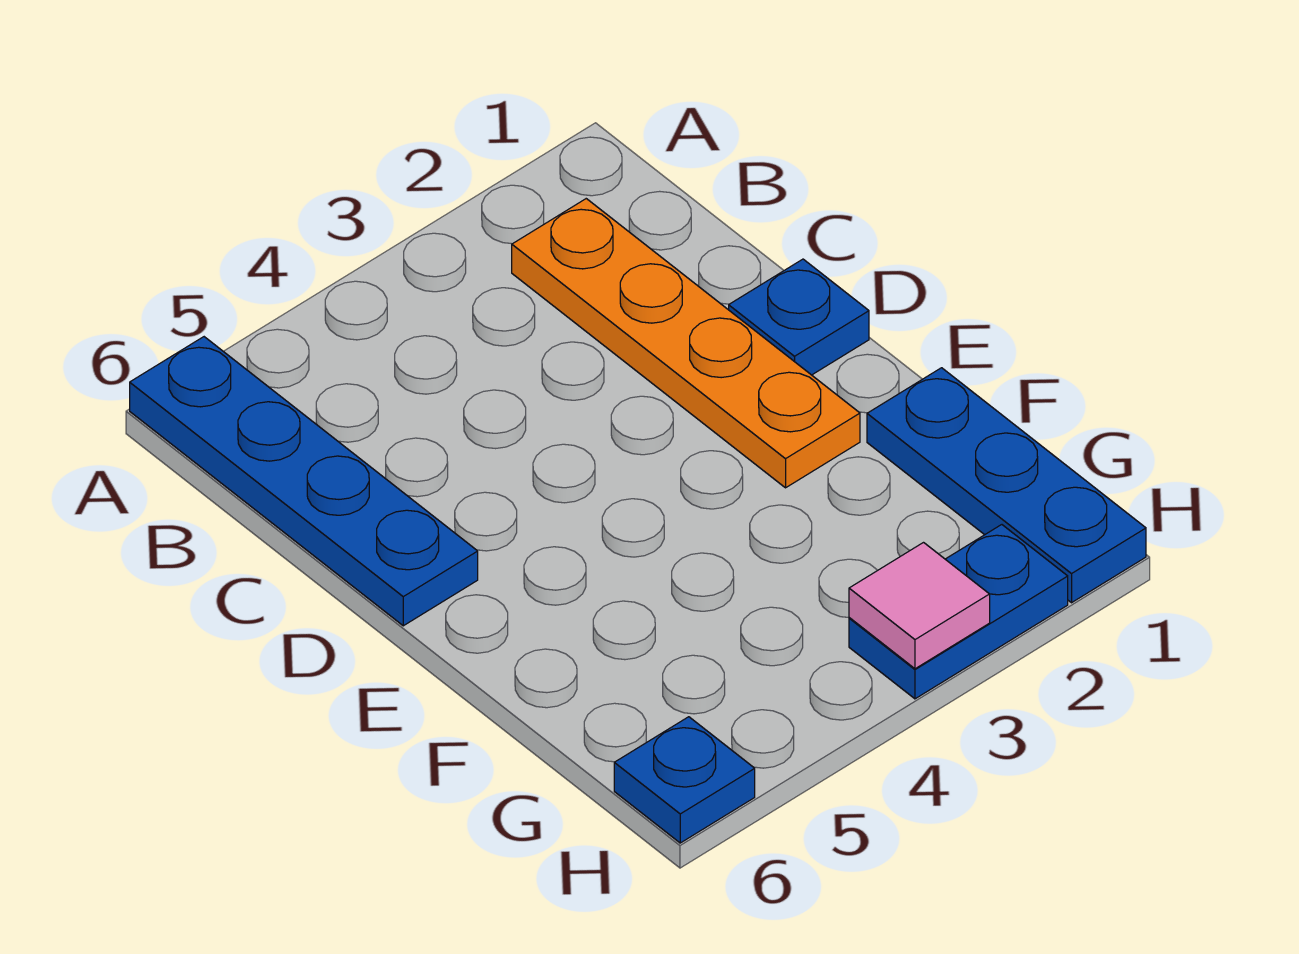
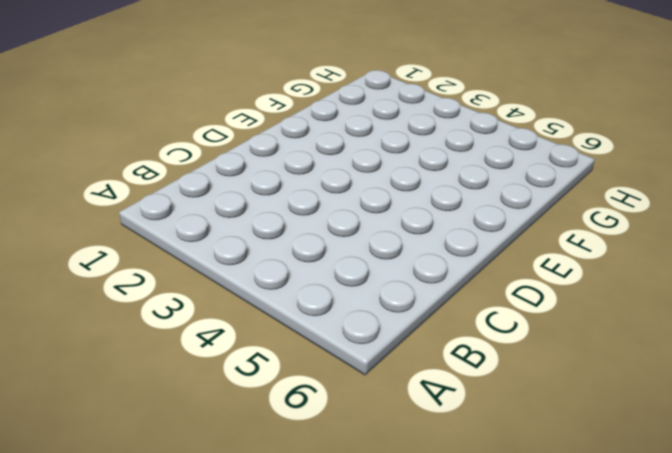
none -> blue plate A6:D6 level 1
none -> orange plate B2:E2 level 1

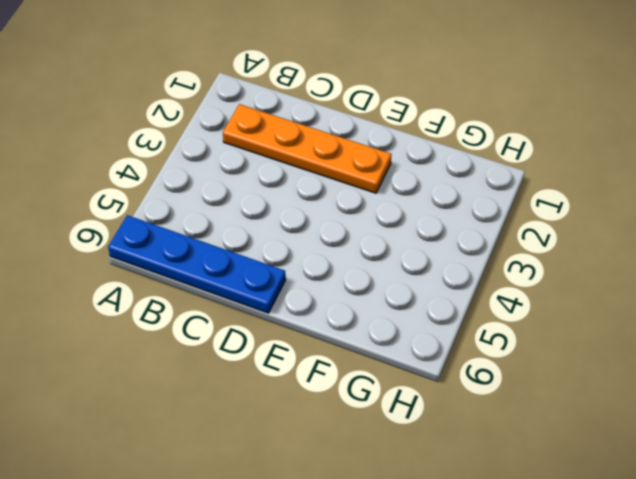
none -> blue plate D1 level 1
none -> blue plate F1:H1 level 1

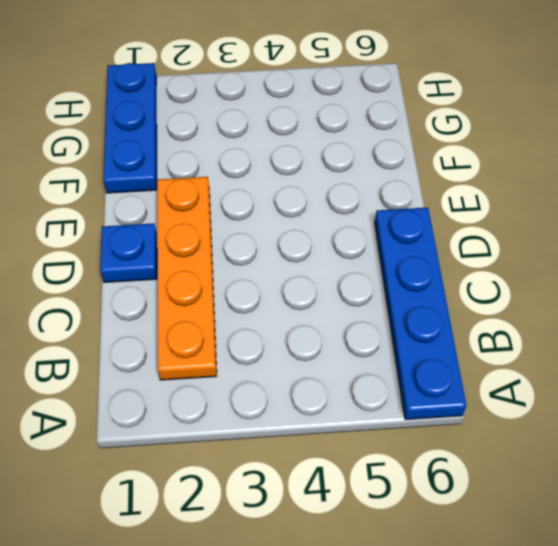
none -> blue plate H2:H3 level 1
none -> blue plate H6 level 1

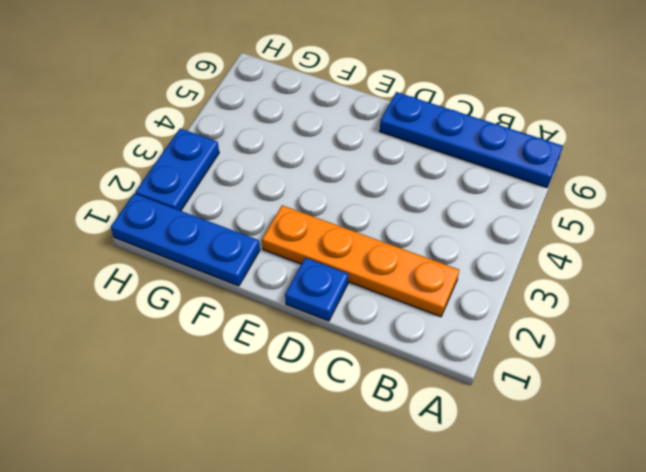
none -> blue plate H6 level 1
none -> pink tile H3 level 2

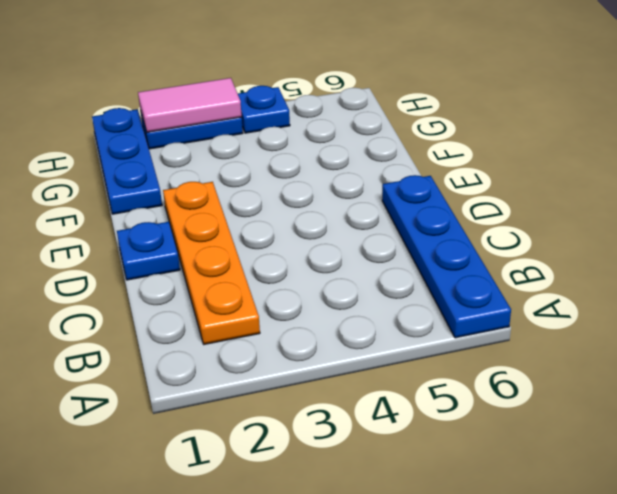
pink tile H2:H3 level 2 -> pink tile H3 level 2
blue plate H4 level 1 -> blue plate H6 level 1

